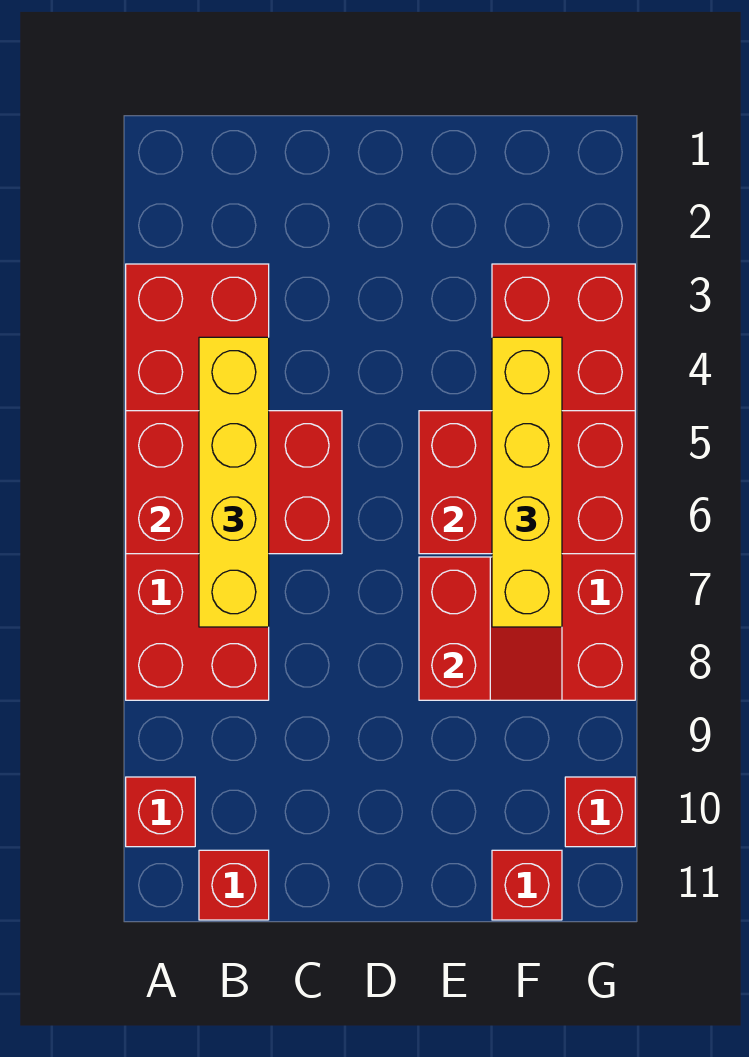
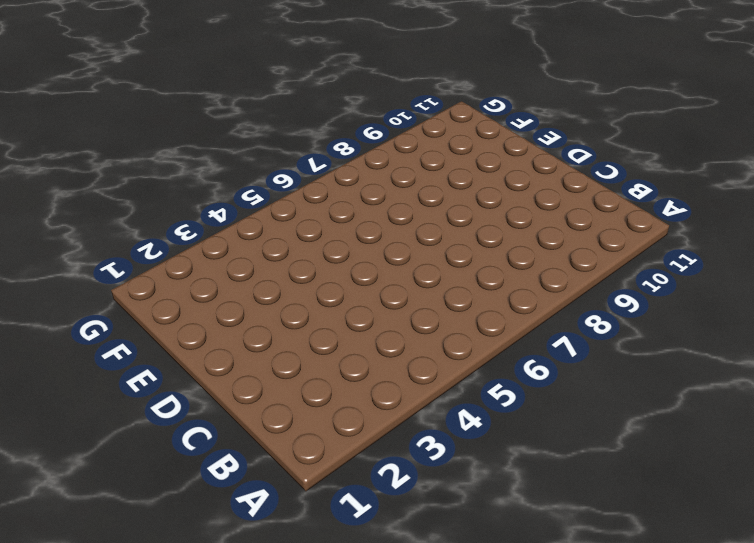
none -> red brick A3:B8 level 1
none -> red brick A10 level 1

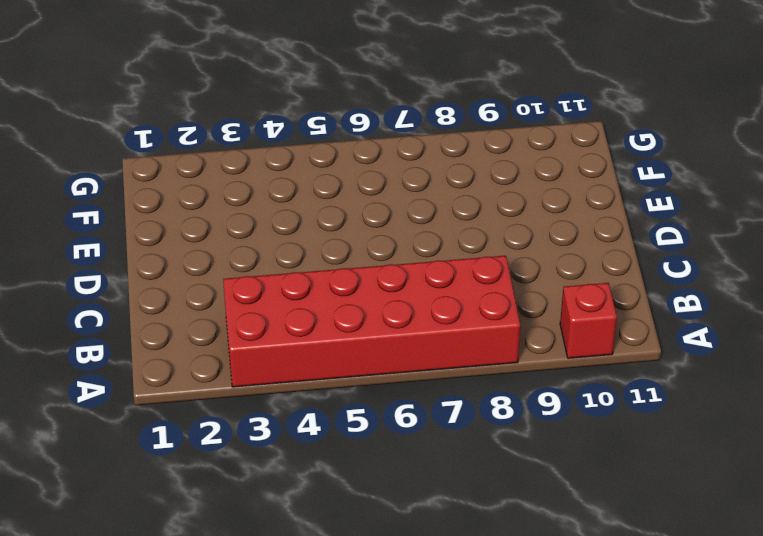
none -> red brick B11 level 1
none -> red brick F3:G8 level 1

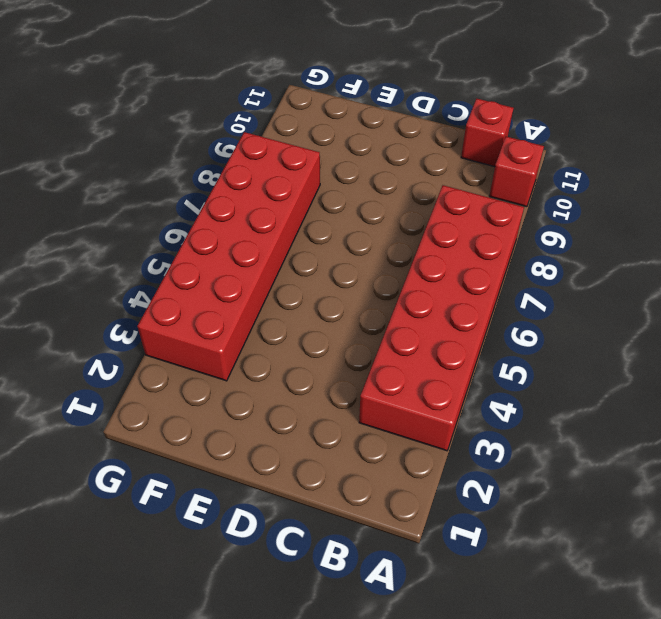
none -> red brick F11 level 1
none -> red brick G10 level 1

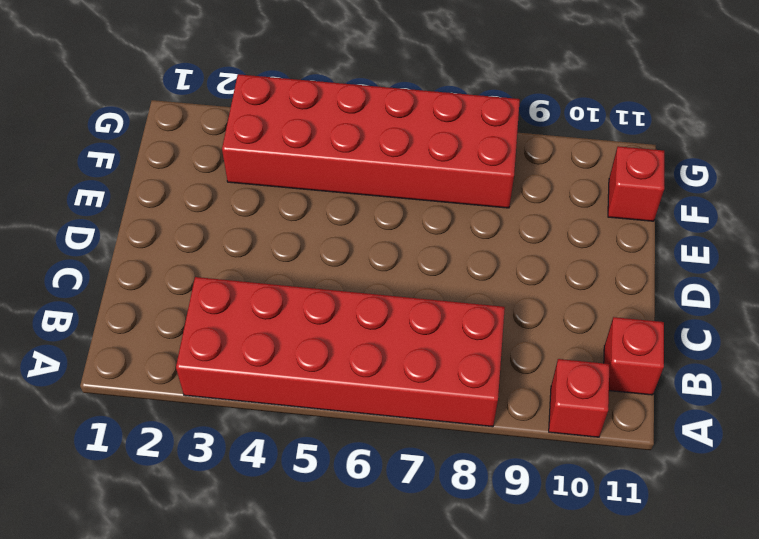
none -> red brick G10 level 1
none -> red brick A5:C6 level 2

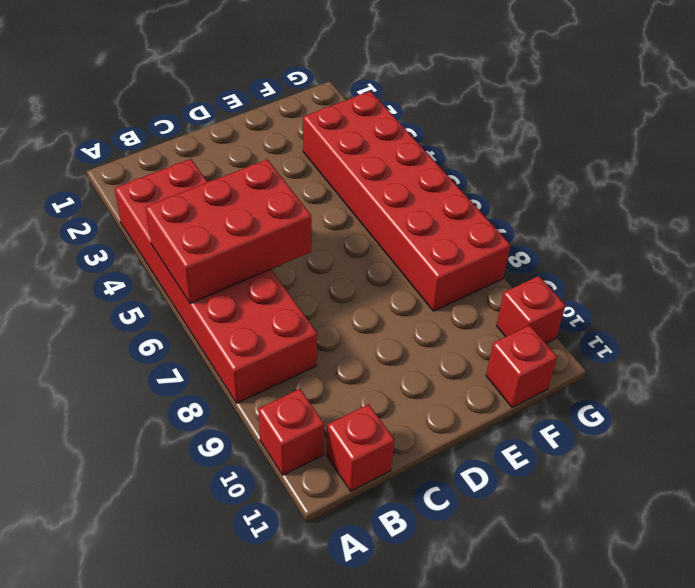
none -> red brick E5:G6 level 2
none -> red slope E7:F8 level 2 top E

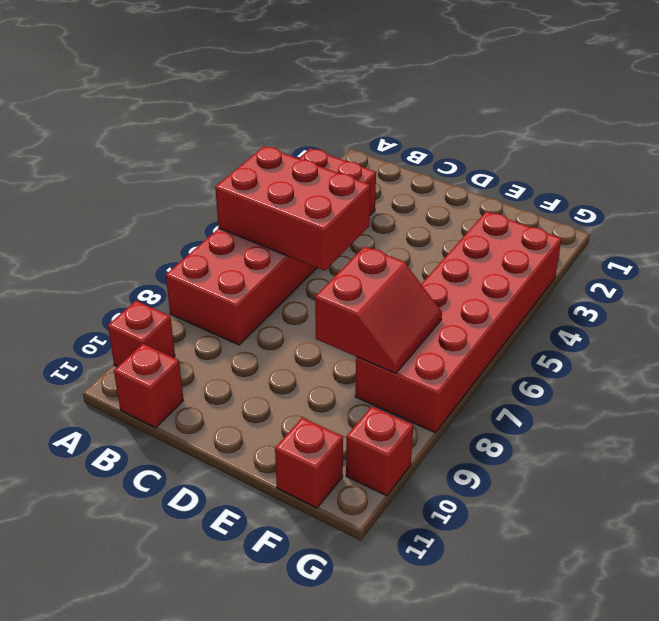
none -> red brick E5:G6 level 2
none -> yellow brick B4:B7 level 3

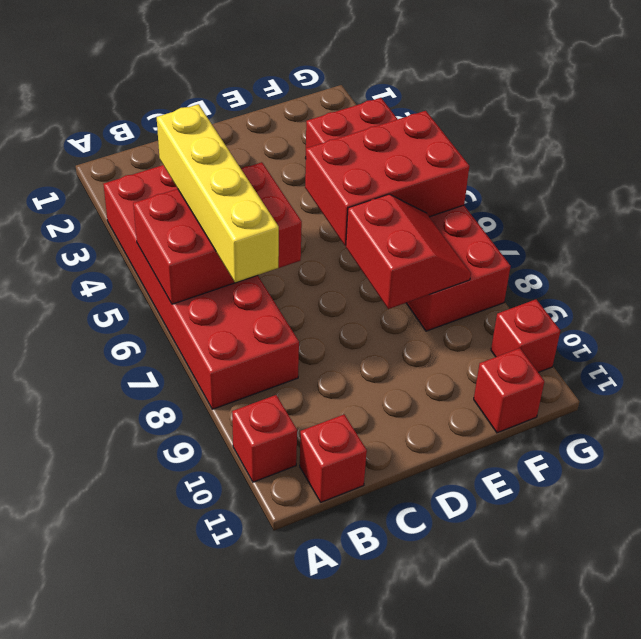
none -> yellow brick F4:F7 level 3

